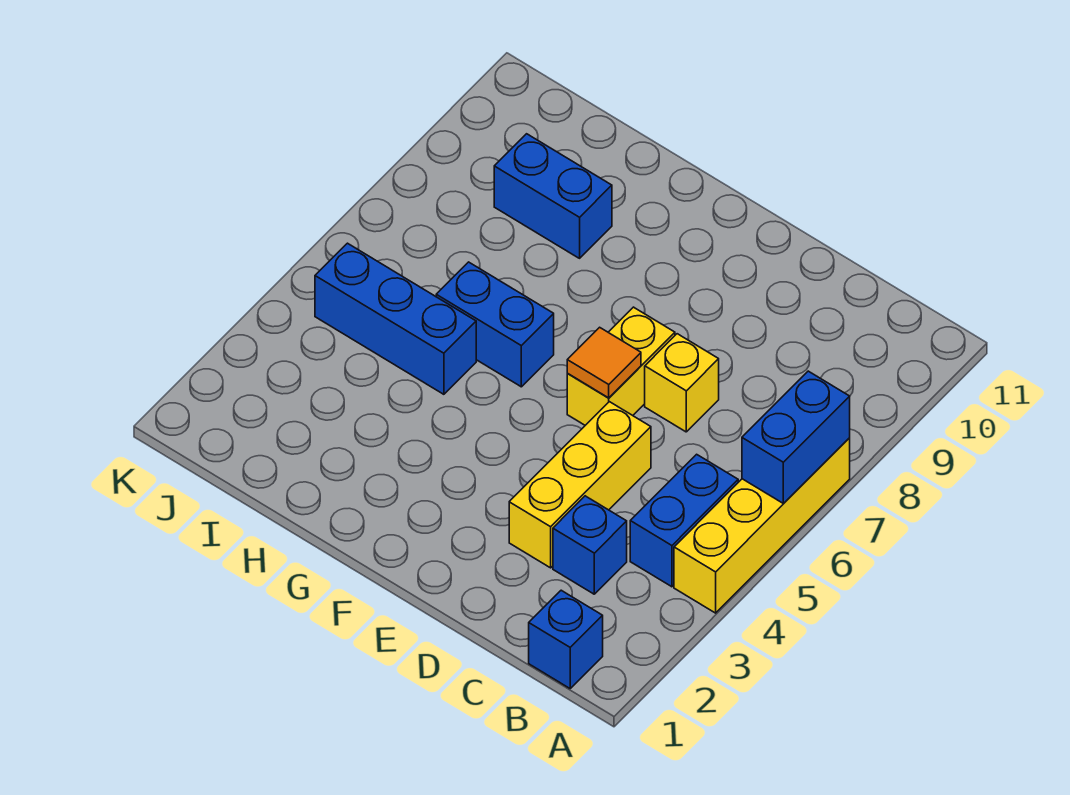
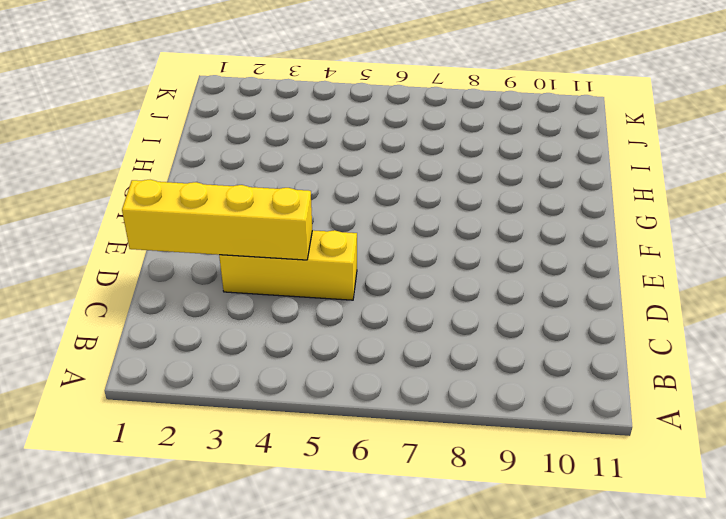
yellow brick D1:D4 level 2 -> yellow brick A4:A7 level 1
none -> blue brick B1 level 1
none -> blue brick B4:B5 level 1
none -> blue brick C3 level 1

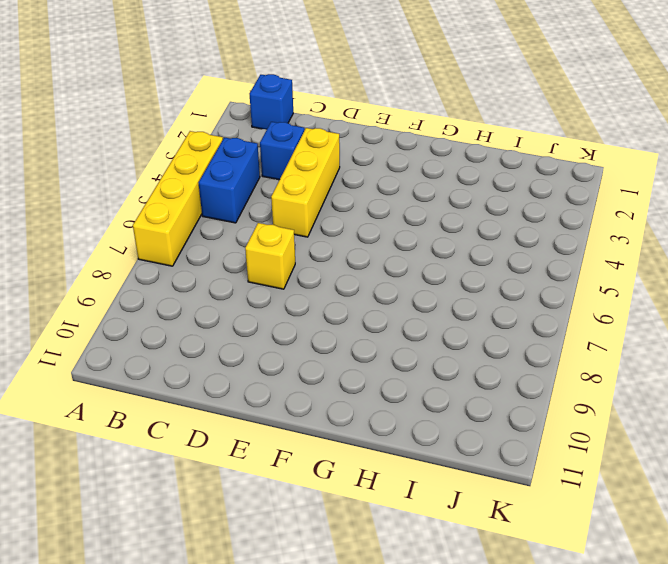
none -> yellow brick E6:E7 level 1
none -> blue brick G6:H6 level 1
none -> blue brick H5:J5 level 1

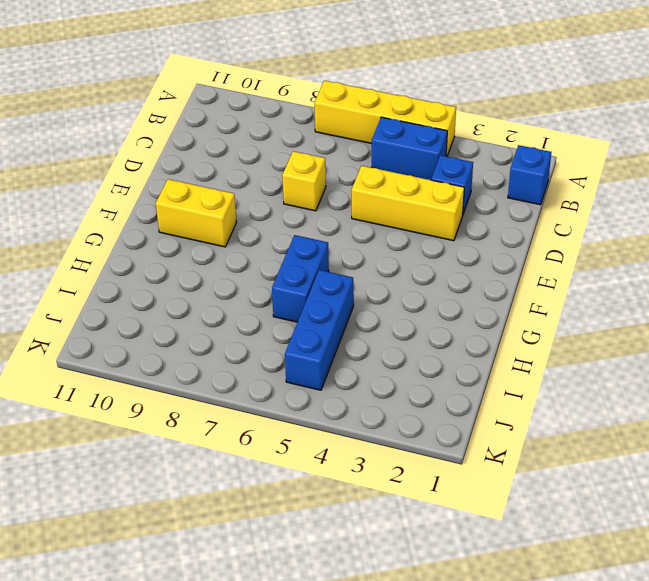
yellow brick F9:F10 level 1 -> yellow brick E6:E7 level 1
none -> blue brick H9:I9 level 1
none -> blue brick A6:A7 level 2
none -> orange tile E6 level 2

